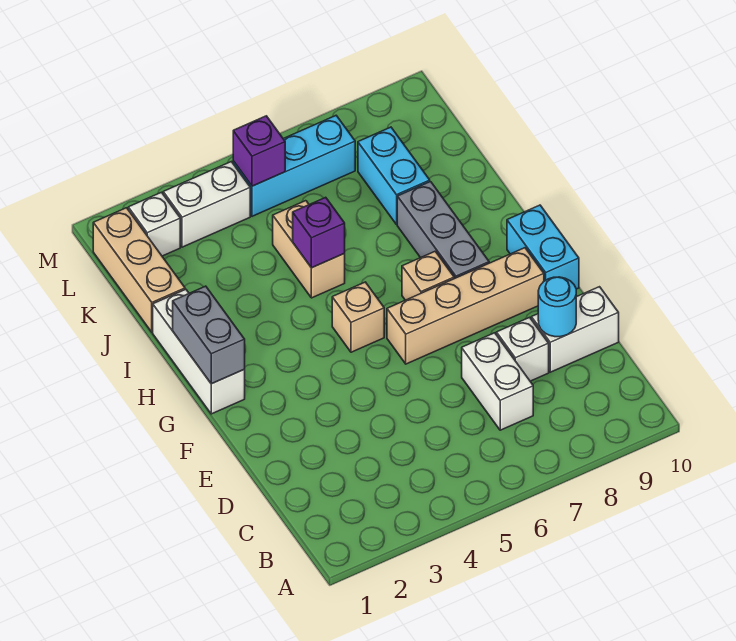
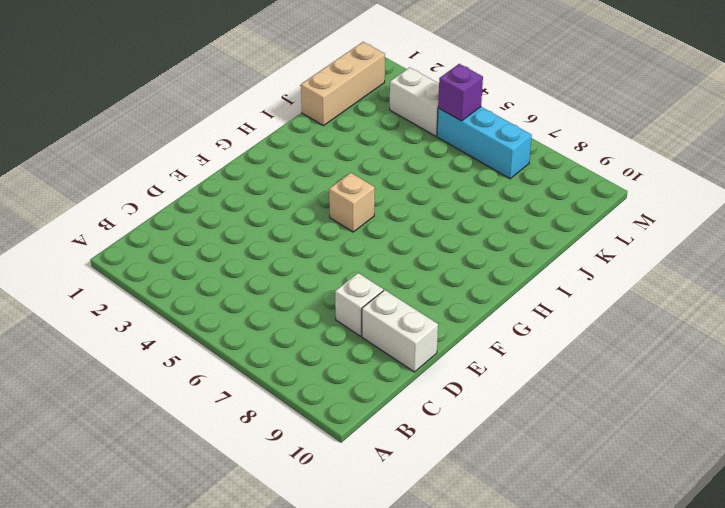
none -> white brick C7:D7 level 1
none -> tan brick F6:F9 level 1
none -> cyan brick F10:G10 level 1

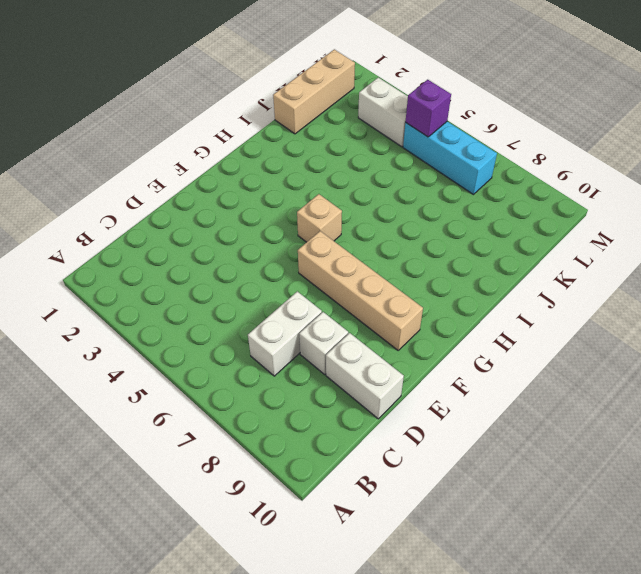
none -> cyan brick F10:G10 level 1
none -> white brick G1:I1 level 1
none -> tan brick G7 level 1

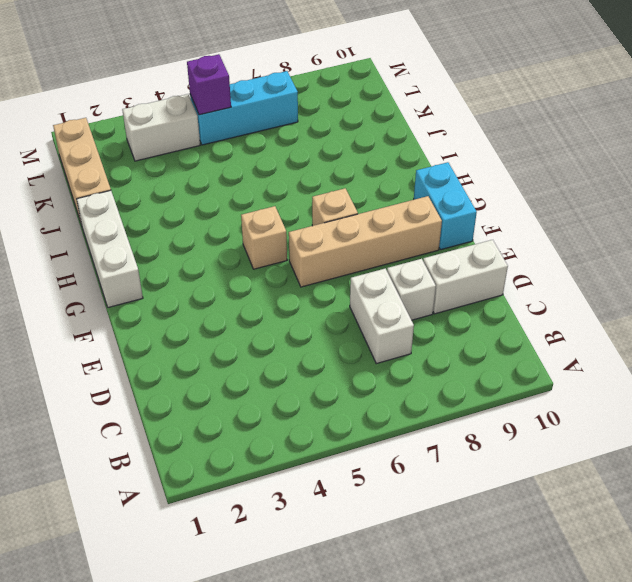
none -> grey brick G8:I8 level 1
none -> tan brick I5:J5 level 1
none -> cyan brick J8:K8 level 1

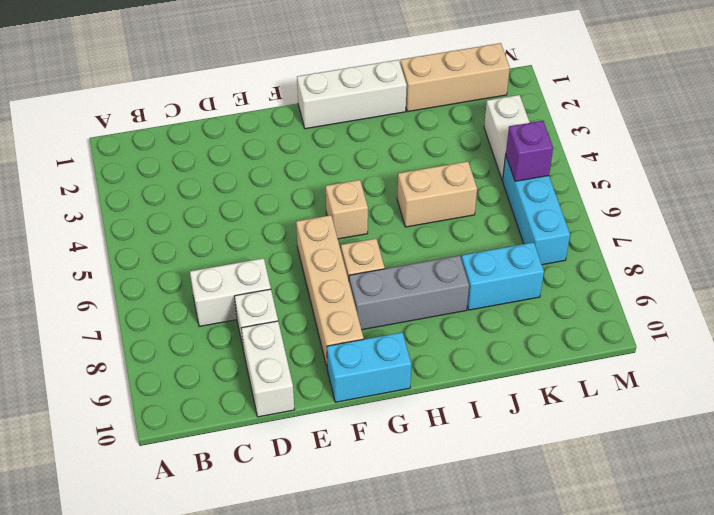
none -> white brick L2 level 1
none -> cyan round brick D9 level 2
none -> grey brick G1:H1 level 2

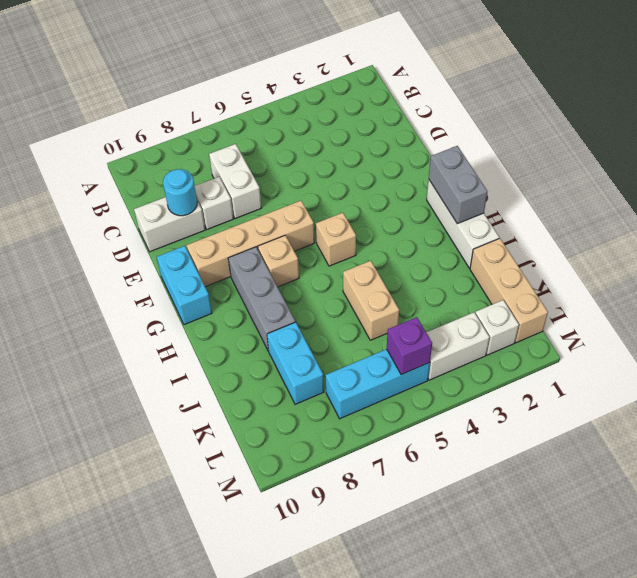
none -> purple brick I5 level 2

